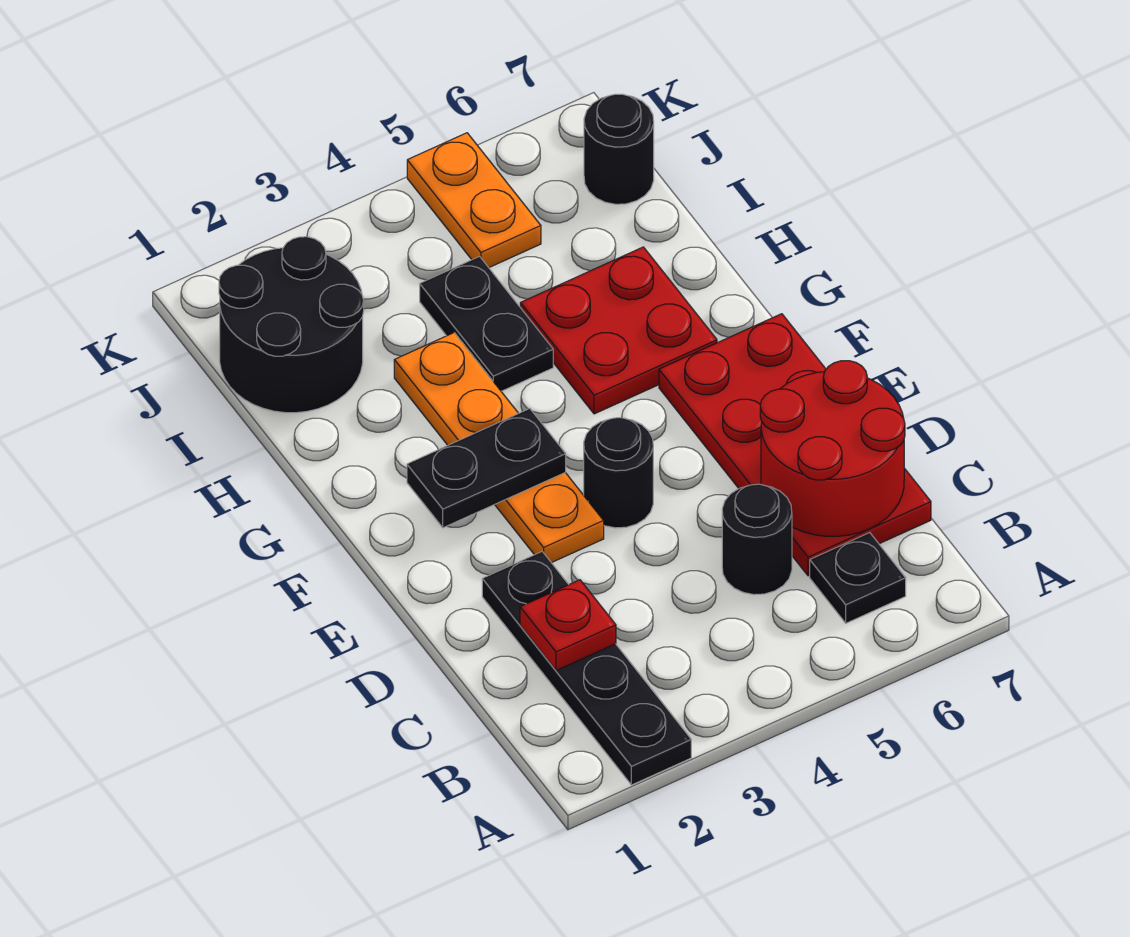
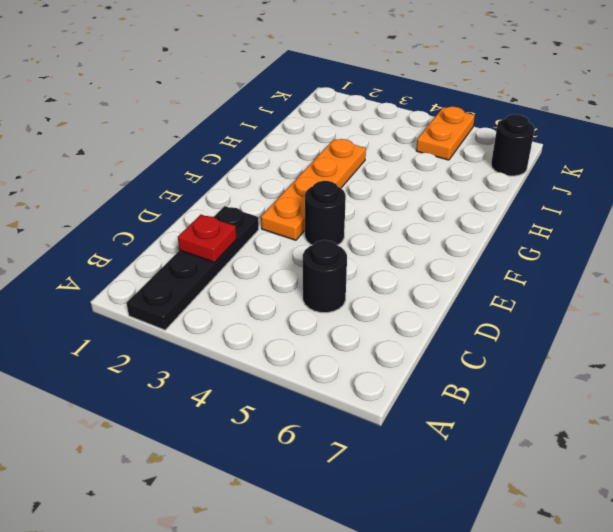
none -> black plate B6 level 1
none -> red plate C6:F7 level 1
none -> red plate G5:H6 level 1

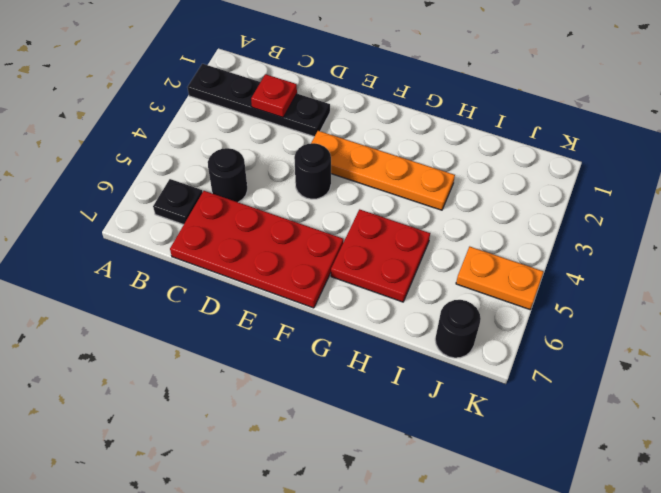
none -> black plate H4:I4 level 1
none -> black round brick I1:J2 level 1
none -> red round brick C6:D7 level 2

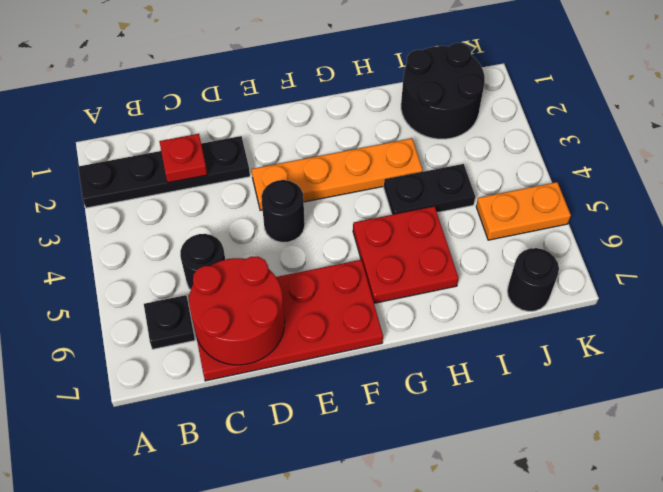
none -> black plate F2:F3 level 2

